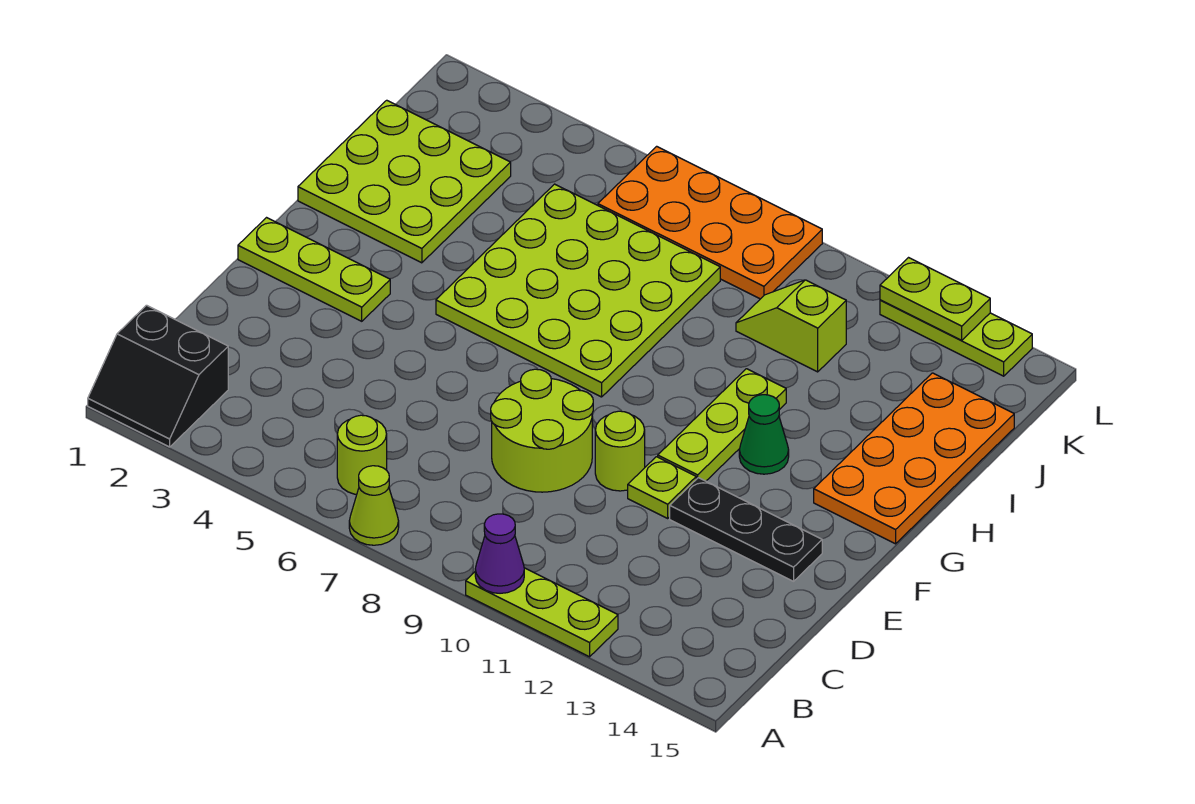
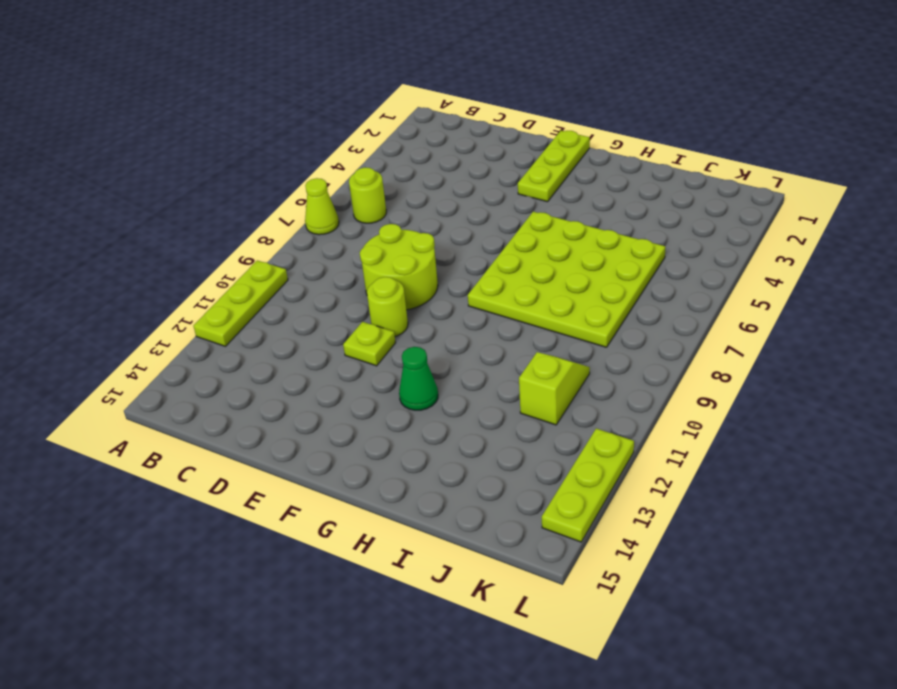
none -> black slope A1:B2 level 1 top B
none -> black plate E12:E14 level 1
none -> lime plate F11:H11 level 1

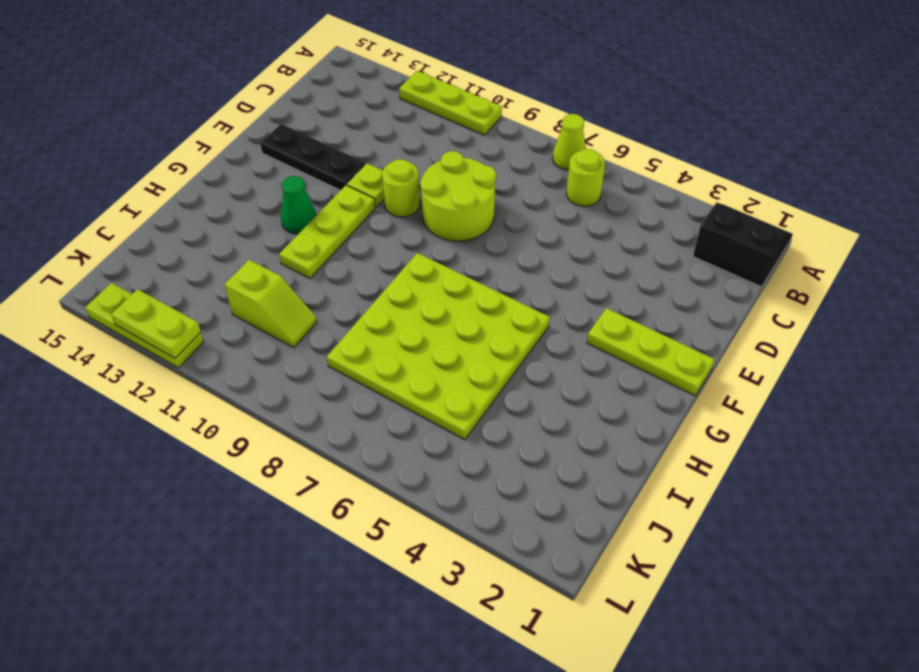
none -> orange plate G14:J15 level 1
none -> lime plate H1:J3 level 1
none -> orange plate K6:L9 level 1

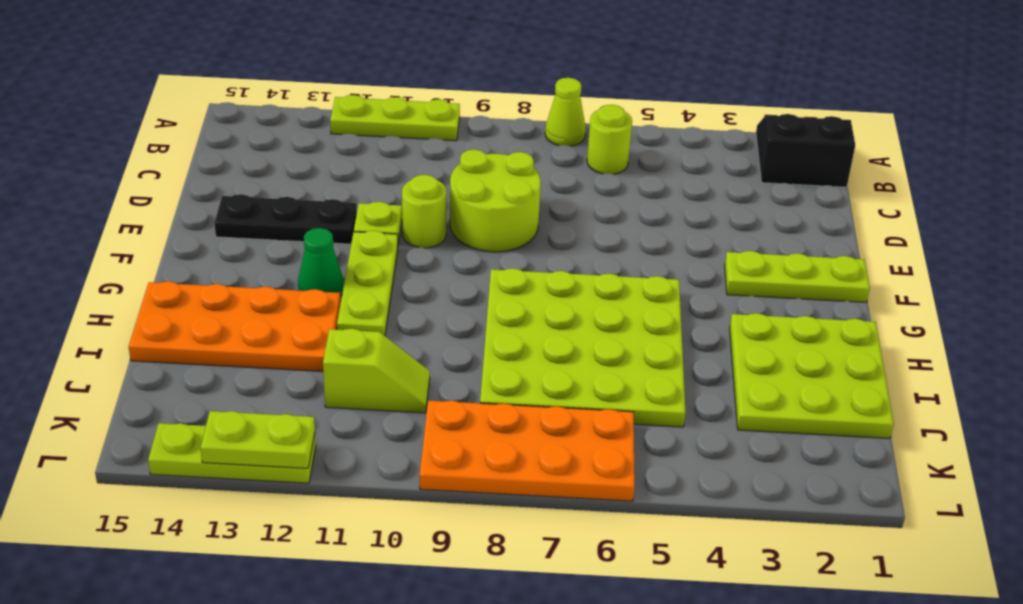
orange plate H12:I15 level 1 -> orange plate G14:J15 level 1
none -> purple cone A10 level 2

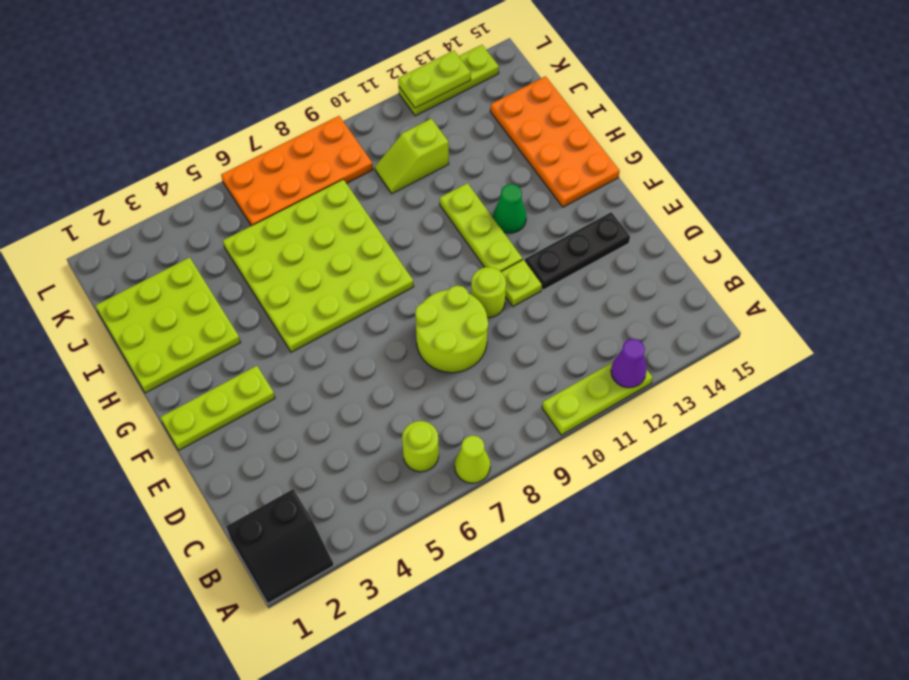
purple cone A12 level 2 -> purple cone A10 level 2

